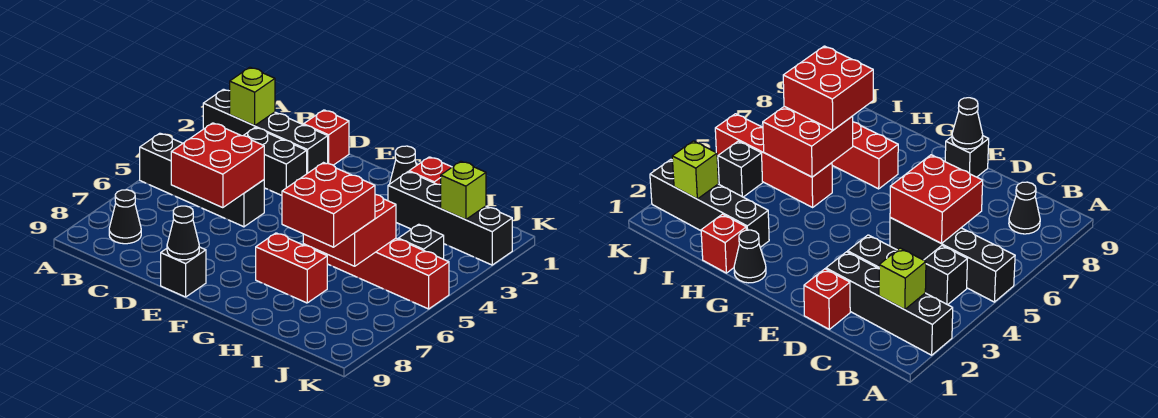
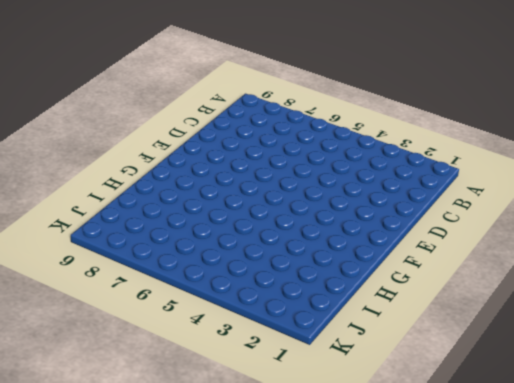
none -> black brick A2:D2 level 1
none -> black brick A5:D5 level 1
none -> black brick B4 level 1

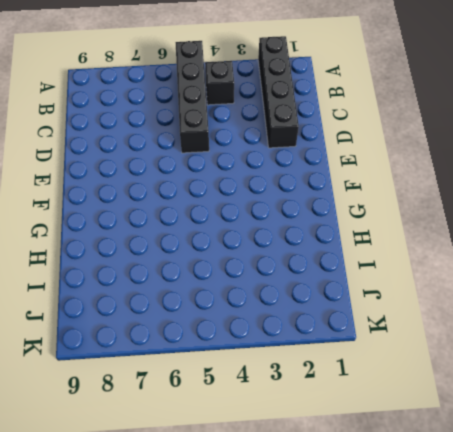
none -> black cone B8 level 1
none -> black brick C3:D3 level 1
none -> red brick D1 level 1

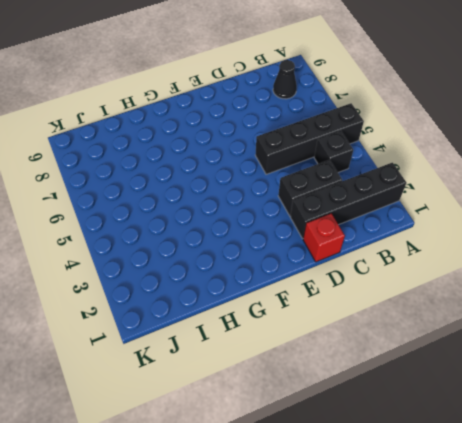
none -> black brick E9 level 1
none -> black cone G1 level 1
none -> red brick G7:H7 level 1

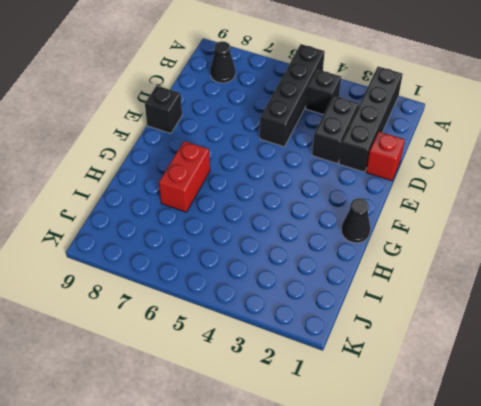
none -> red brick H1 level 1
none -> black brick H2:K2 level 1
none -> red brick H5:K5 level 1

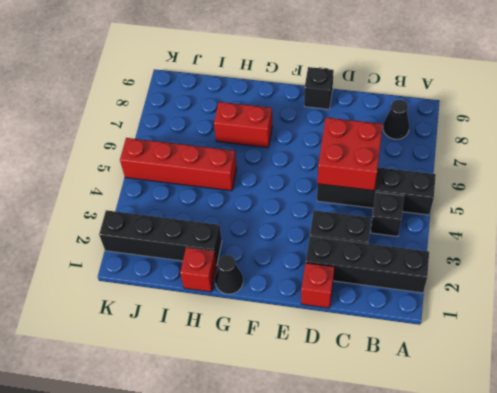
none -> black brick J4 level 1
none -> lime brick B2 level 2
none -> black cone E9 level 2

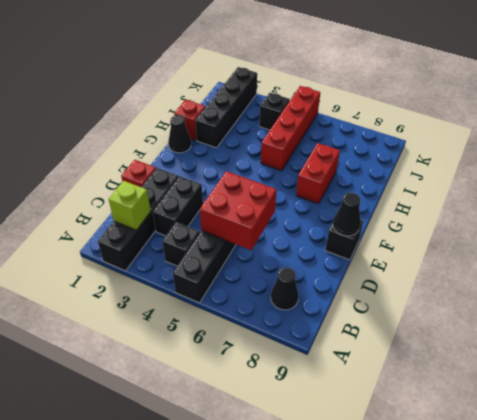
none -> red brick H5:I6 level 2
none -> lime brick J2 level 2
none -> red brick H6:I7 level 3

